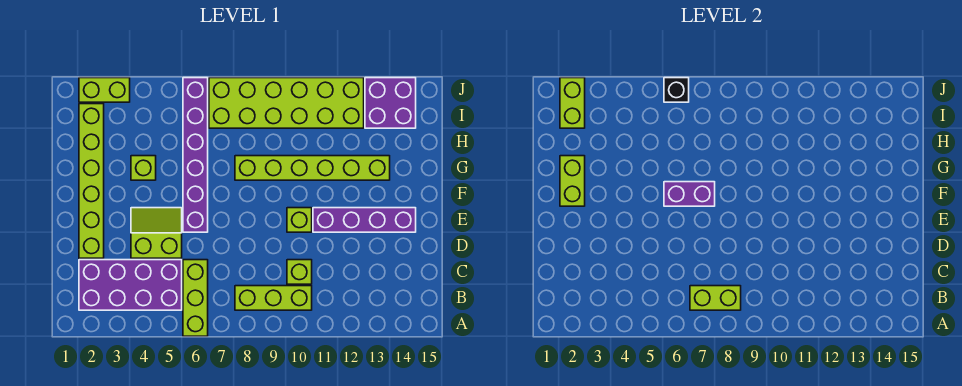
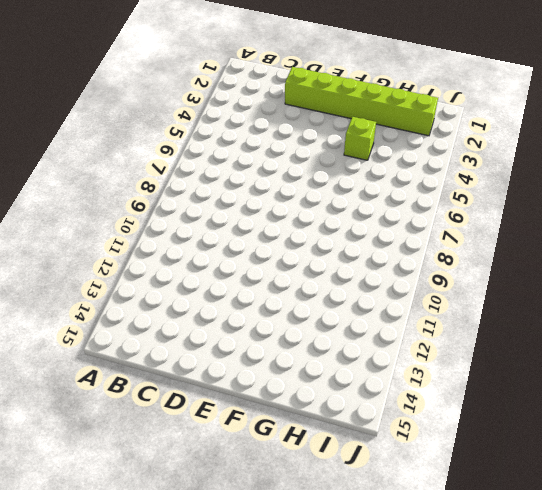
none -> lime brick A6:C6 level 1
none -> purple brick B2:C5 level 1
none -> lime brick B8:B10 level 1

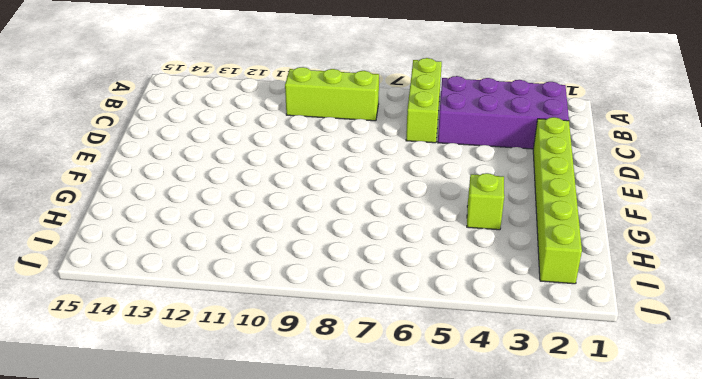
none -> lime brick C10 level 1
none -> lime slope D4:E5 level 1 top D
none -> purple brick E6:J6 level 1

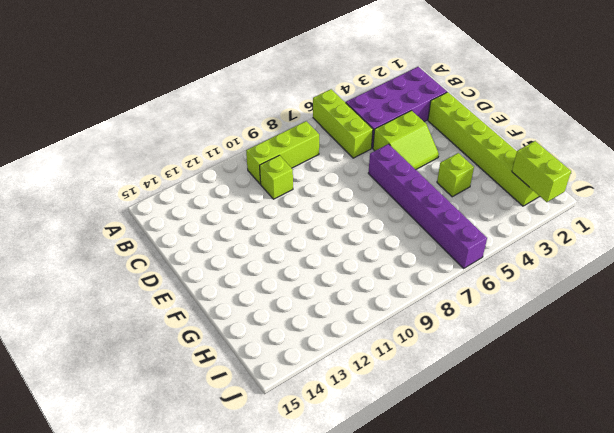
none -> lime brick E10 level 1
none -> purple brick E11:E14 level 1
none -> lime brick G8:G13 level 1

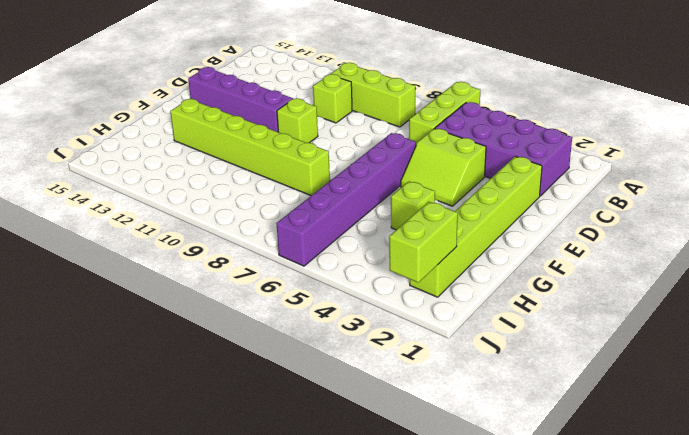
none -> lime brick I7:J12 level 1
none -> purple brick I13:J14 level 1
none -> lime brick J2:J3 level 1

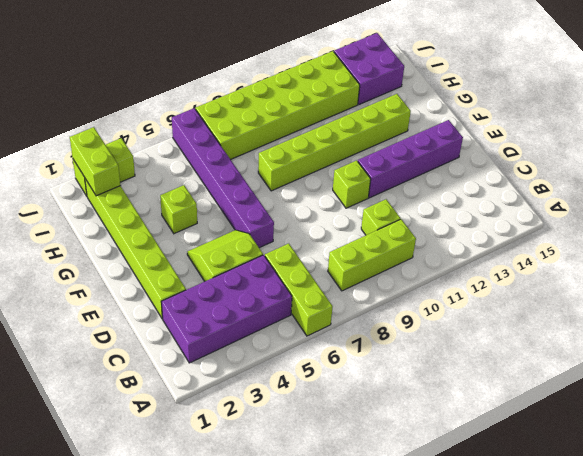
none -> lime brick B7:B8 level 2
none -> lime brick F2:G2 level 2
none -> purple brick F6:F7 level 2

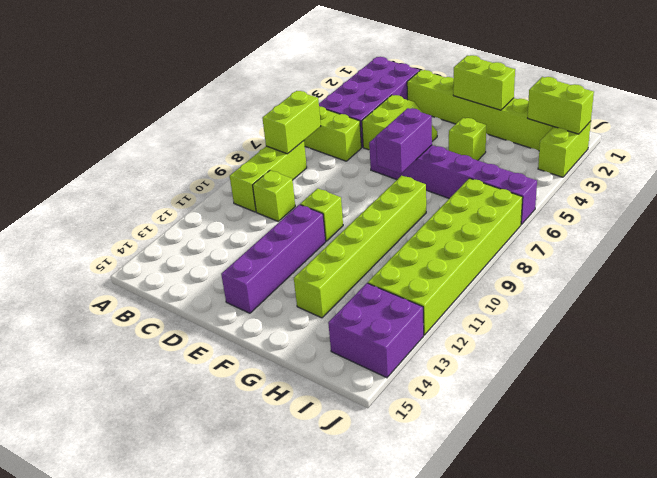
none -> black brick J6 level 2

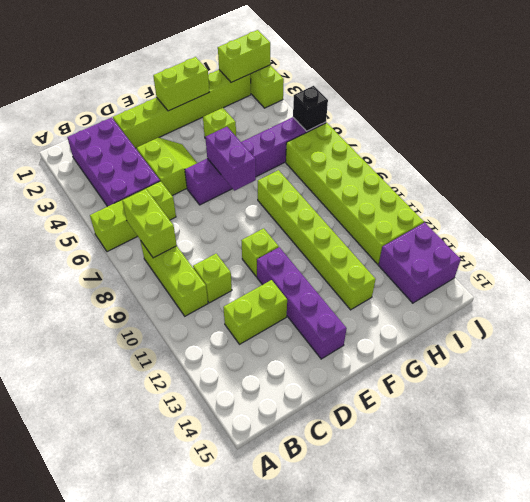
lime brick C12:D12 level 1 -> none

